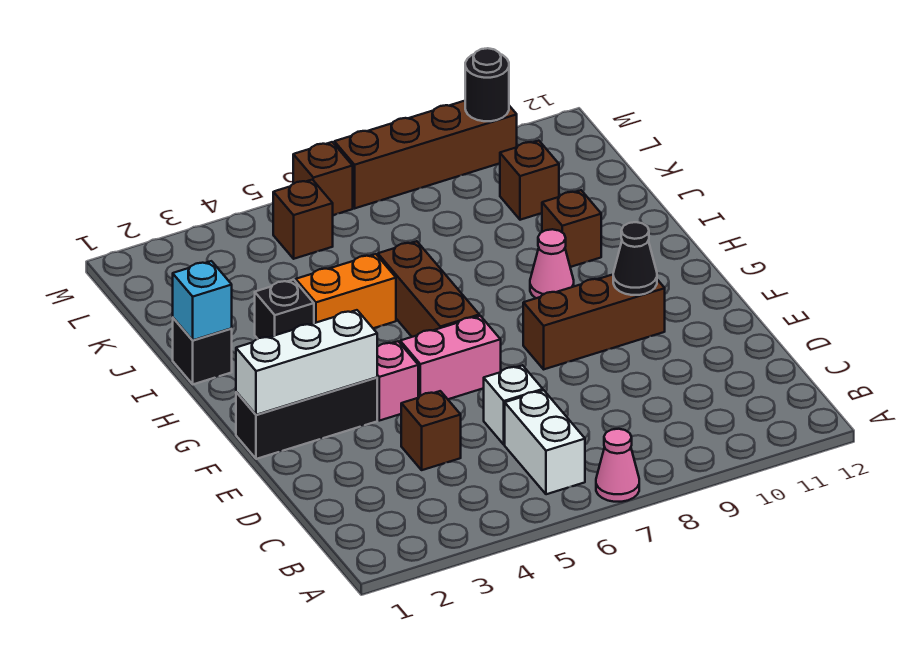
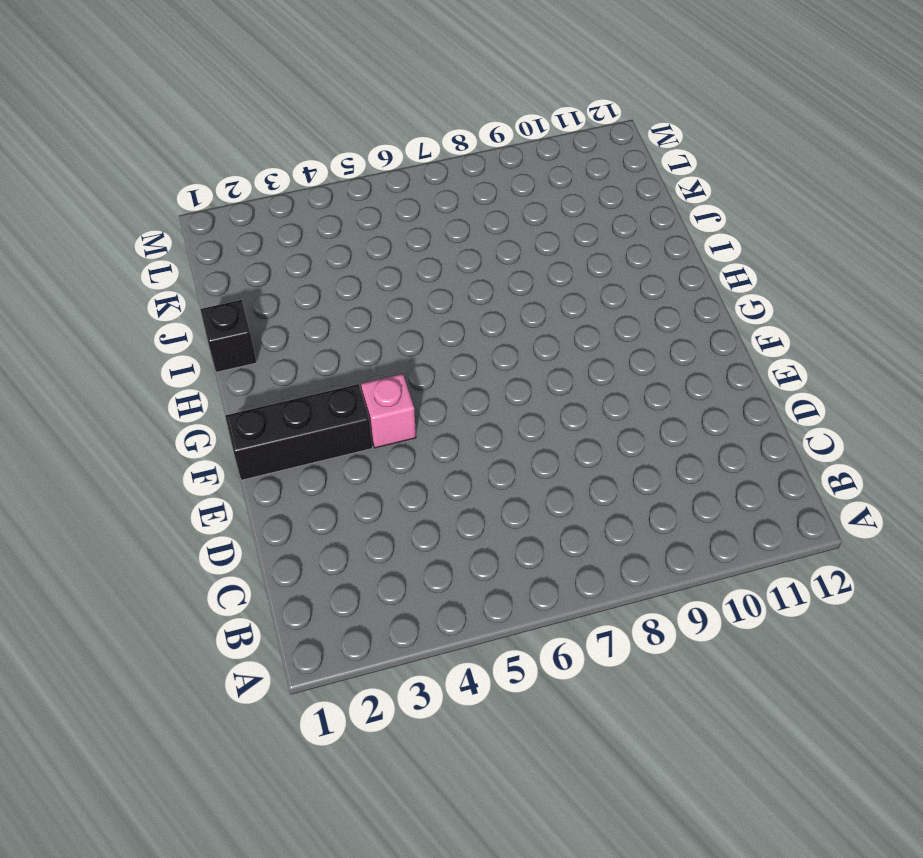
none -> pink cone A7 level 1
none -> white brick B6:C6 level 1
none -> brown brick D4 level 1

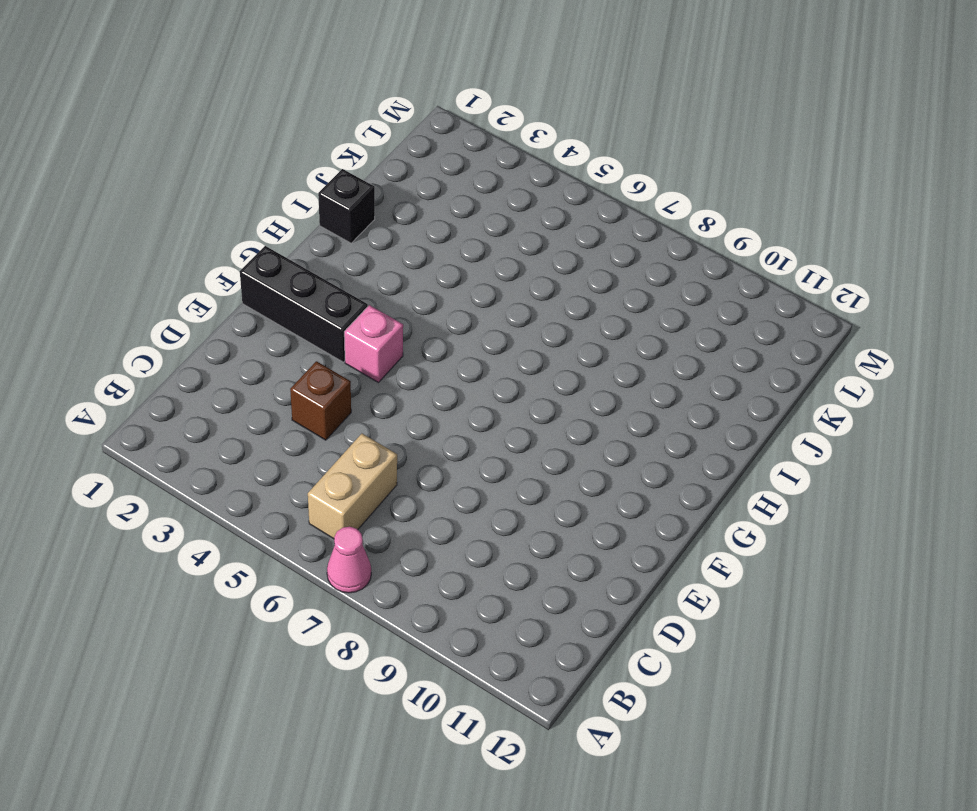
tan brick B6:C6 level 1 -> white brick B6:C6 level 1
none -> white brick D6 level 1
none -> pink brick F5:F6 level 1
none -> brown brick F8:F10 level 1

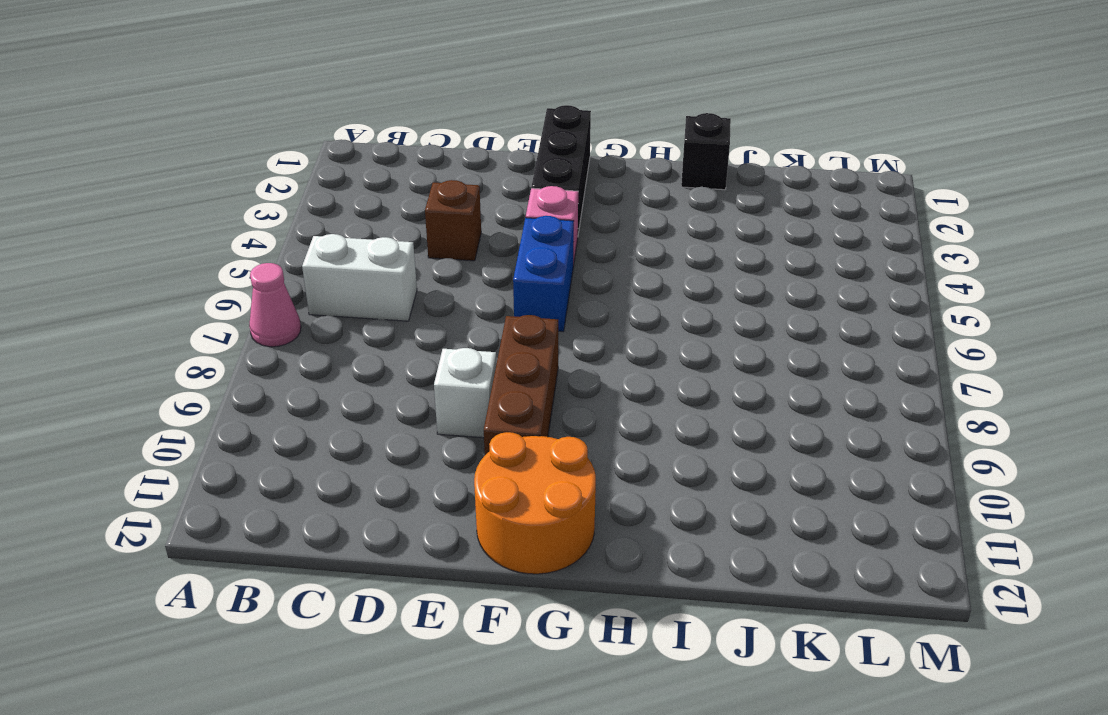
white brick E9 level 1 -> white brick D6 level 1
blue brick F5:F6 level 1 -> pink brick F5:F6 level 1
orange round brick F11:G12 level 1 -> none
none -> brown brick G6:I6 level 1
none -> pink cone H9 level 1
none -> black brick I3 level 1

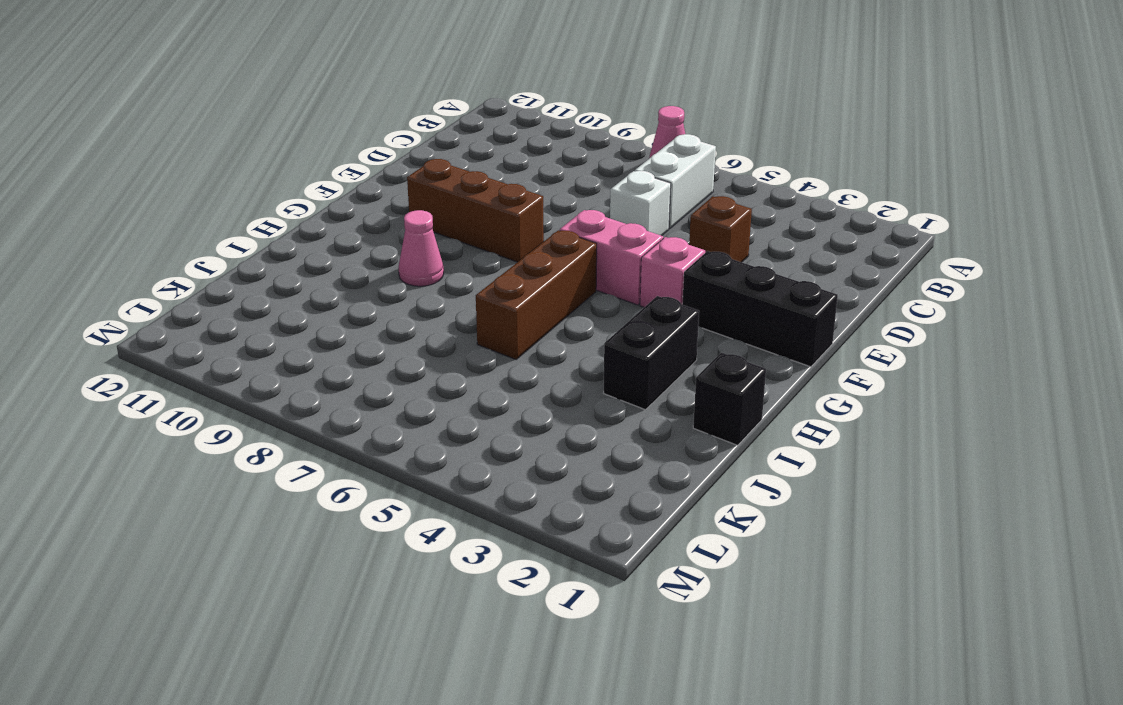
black brick H3:I3 level 1 -> black brick I3 level 1
none -> orange brick I4:I5 level 1
none -> brown brick I10 level 1
none -> brown brick K10 level 1

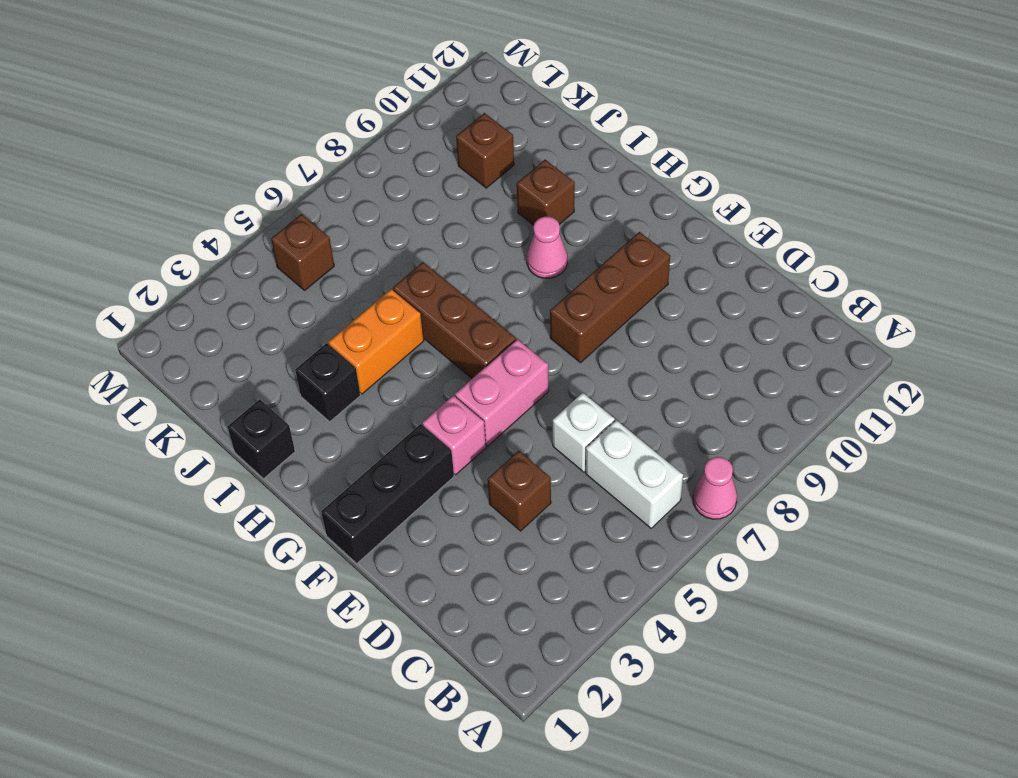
none -> brown brick M6 level 1
none -> brown brick M7:M10 level 1
none -> white brick F1:F3 level 2

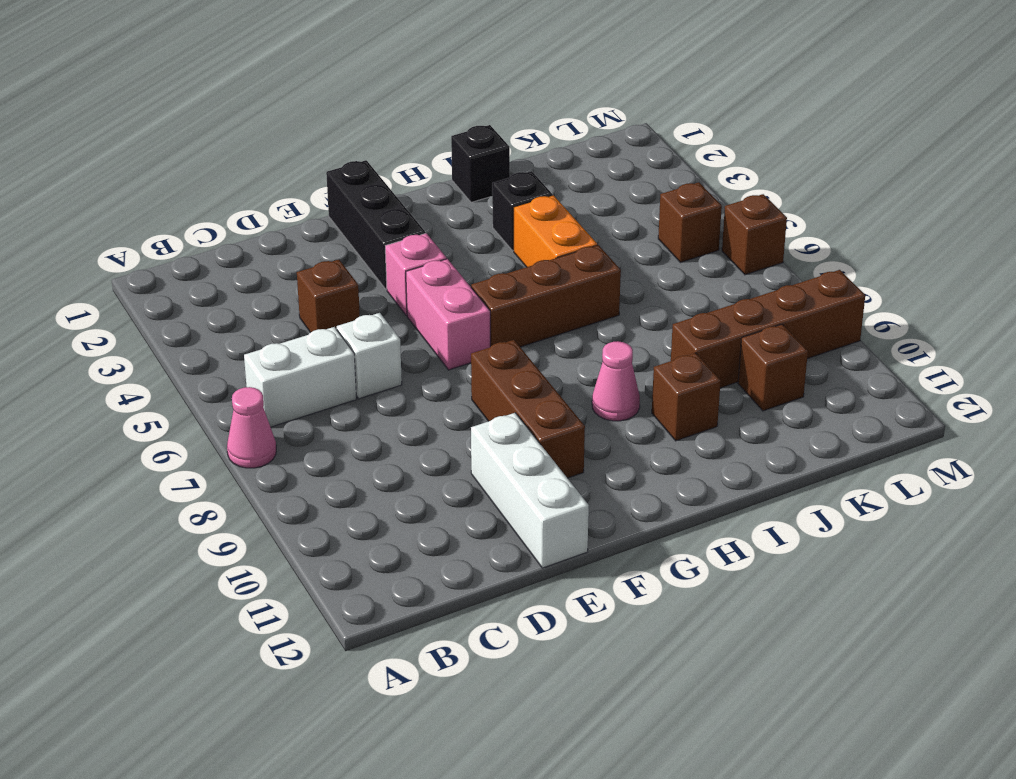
white brick E10:E12 level 1 -> white brick F1:F3 level 2
brown brick J9:M9 level 1 -> brown brick M7:M10 level 1
none -> black cone F10 level 2
none -> cyan brick I1 level 2
none -> black round brick M10 level 2

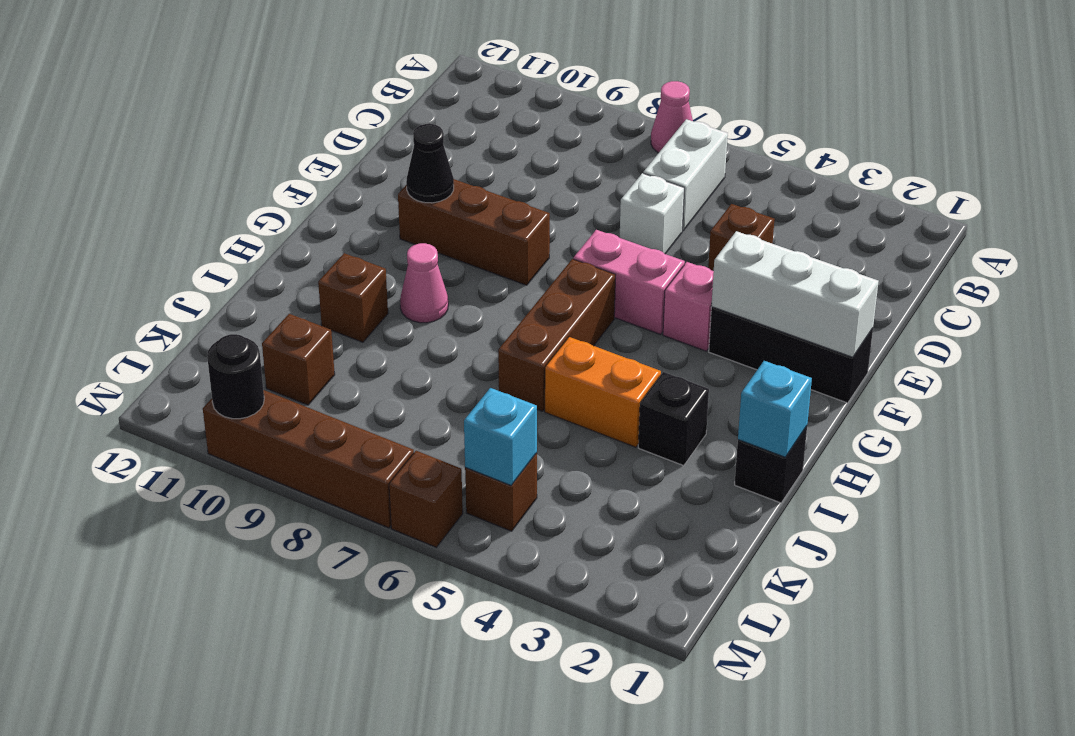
cyan brick L5 level 2 -> none

